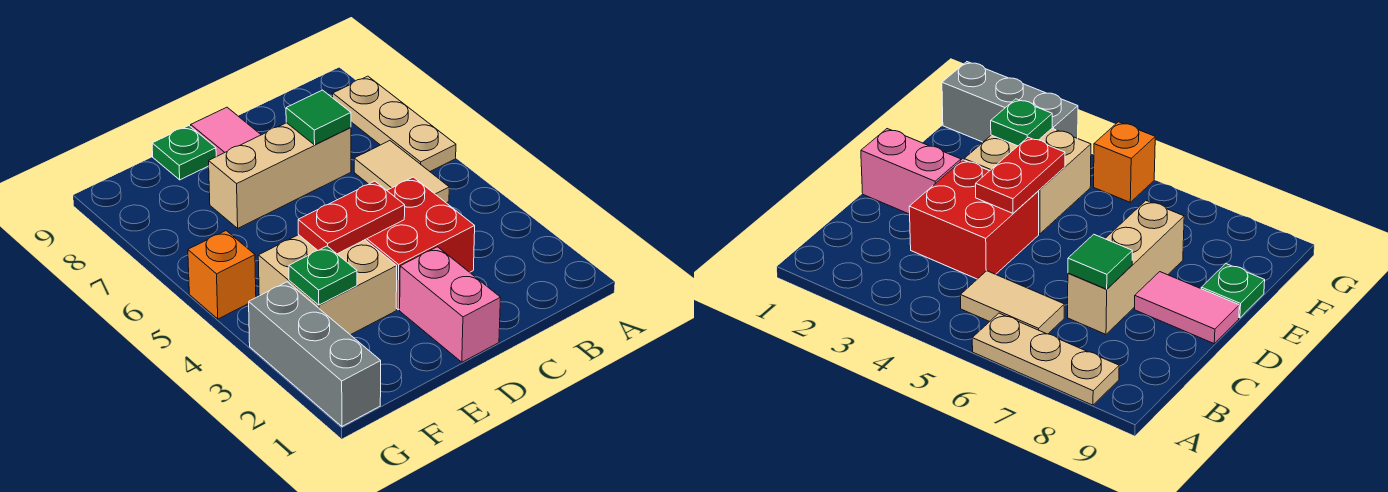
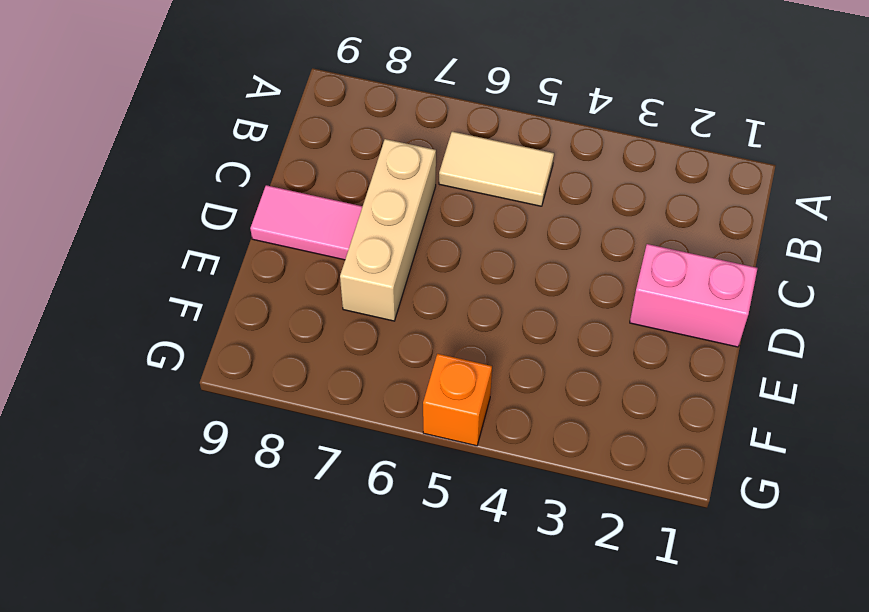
none -> tan plate A6:A8 level 1
none -> red brick C3:D4 level 1
none -> tan brick E3:F4 level 1

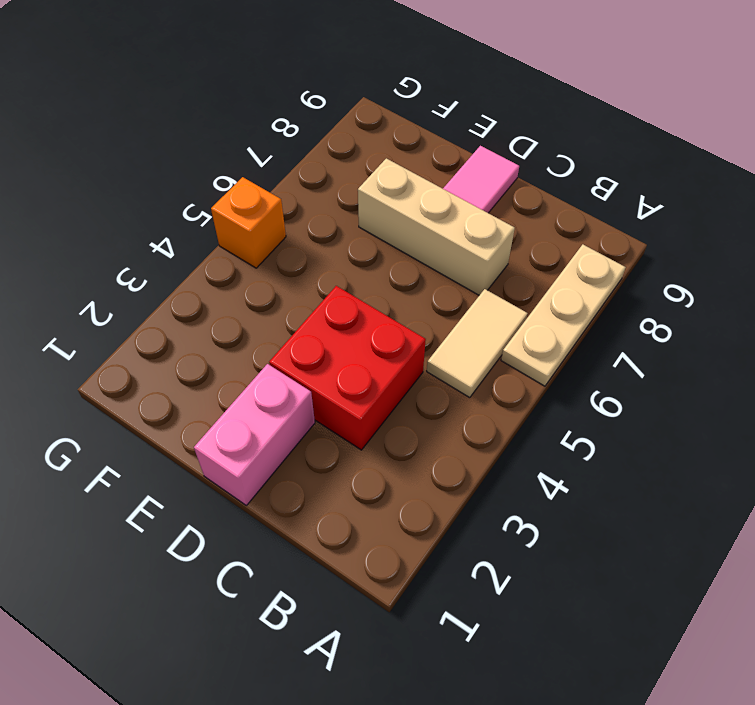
none -> tan brick E3:F4 level 1
none -> green plate E9 level 1
none -> grey brick G1:G3 level 1

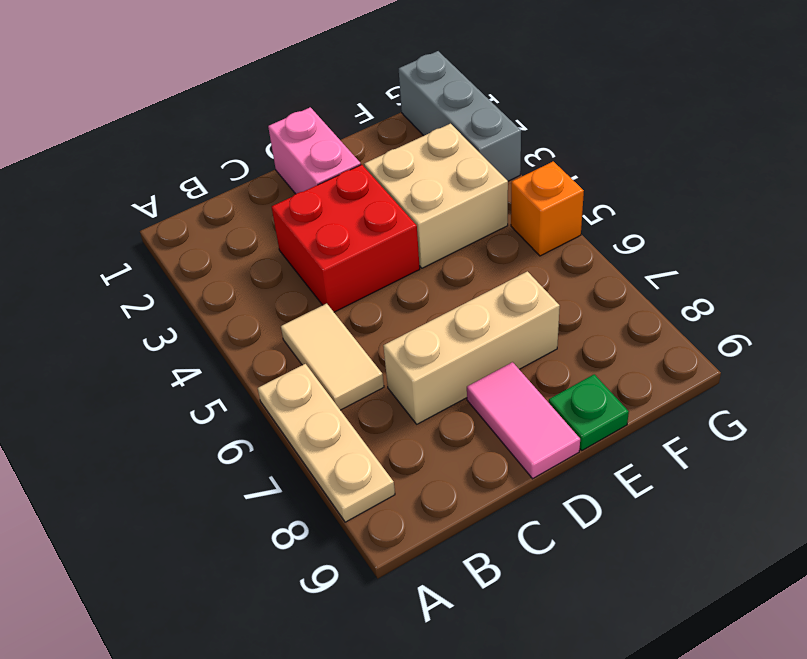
none -> green tile C7 level 2
none -> red plate D4:E4 level 2
none -> green plate F3 level 2

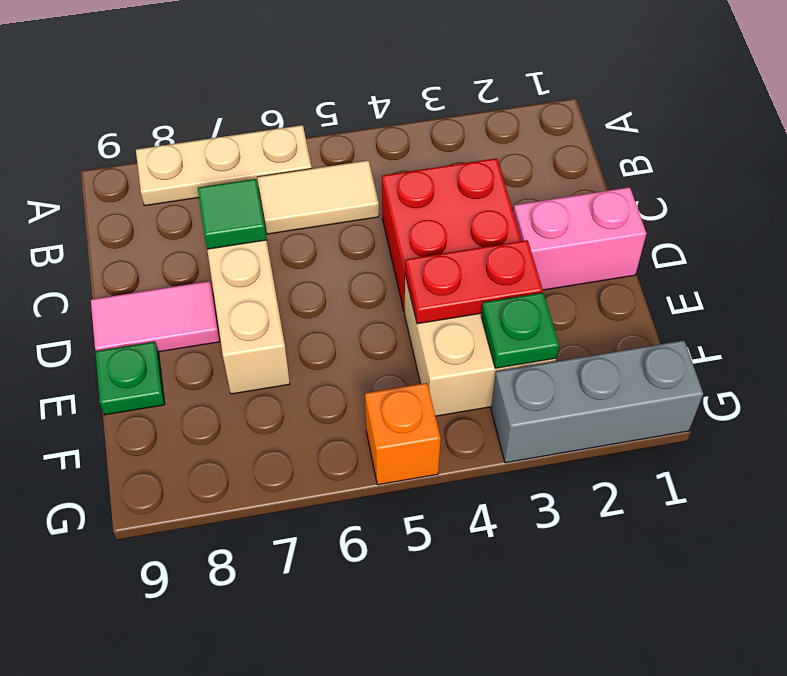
red plate E3:E4 level 2 -> red plate D4:E4 level 2

